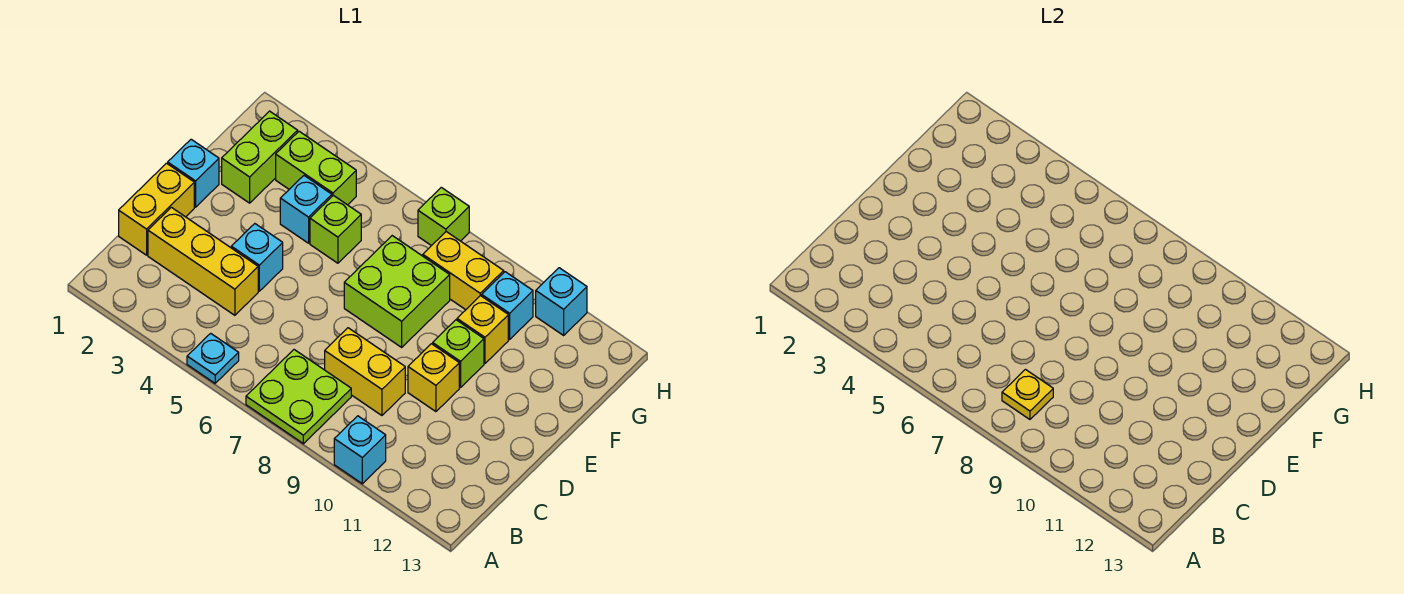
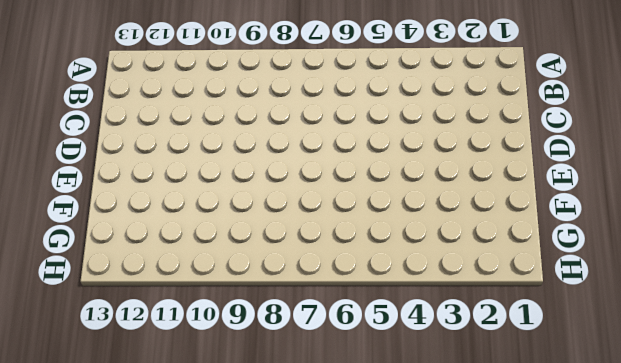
none -> cyan plate A5 level 1
none -> lime plate A7:B8 level 1
none -> cyan brick A10 level 1

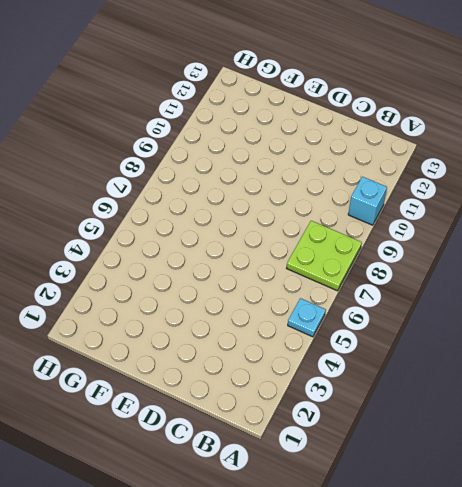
none -> yellow brick C1:D1 level 1
none -> yellow brick C2:C4 level 1
none -> yellow brick C8:C9 level 1

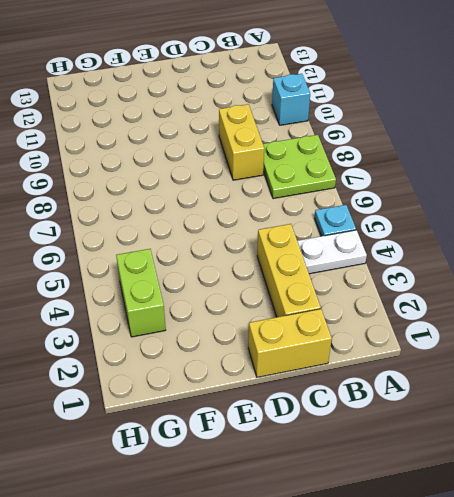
white plate A4:B4 level 1 -> none
none -> cyan brick D4 level 1
none -> yellow brick D10 level 1
none -> cyan brick E1 level 1

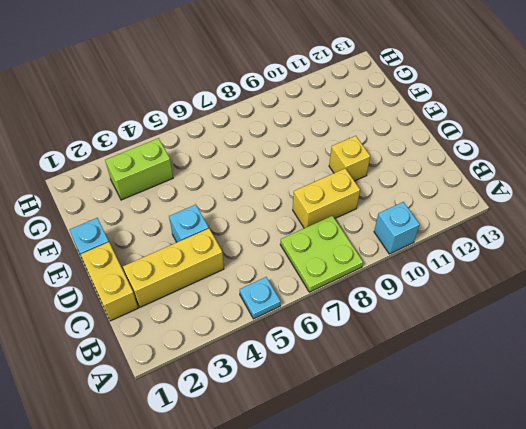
none -> lime brick E7:F8 level 1
none -> lime brick E10 level 1
none -> lime brick F2:G2 level 1

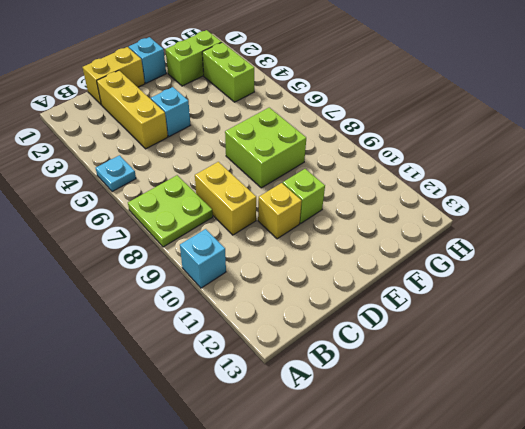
none -> cyan brick F4 level 1
none -> lime brick F5 level 1
none -> yellow brick F10 level 1

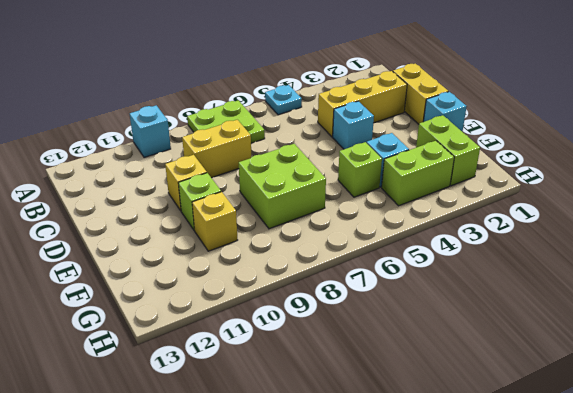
none -> yellow brick G8:G9 level 1
none -> cyan brick G10 level 1
none -> lime brick H7 level 1

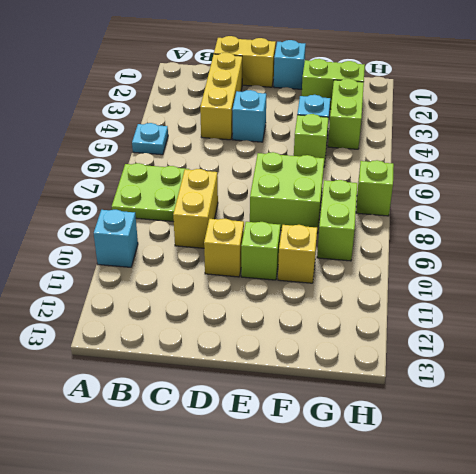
lime brick G8:G9 level 1 -> yellow brick G8:G9 level 1
none -> cyan brick G10 level 1
none -> cyan brick H11 level 1
none -> yellow plate B8 level 2

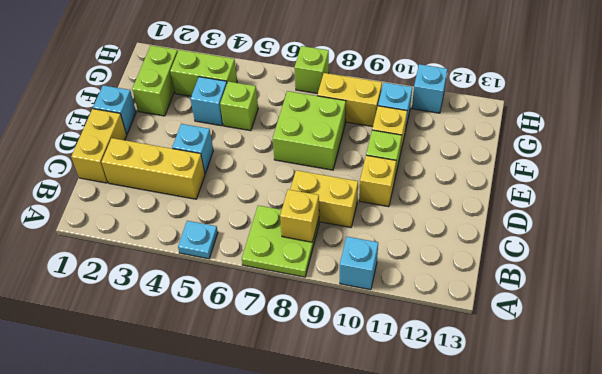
yellow brick B8 level 2 -> yellow plate B8 level 2

